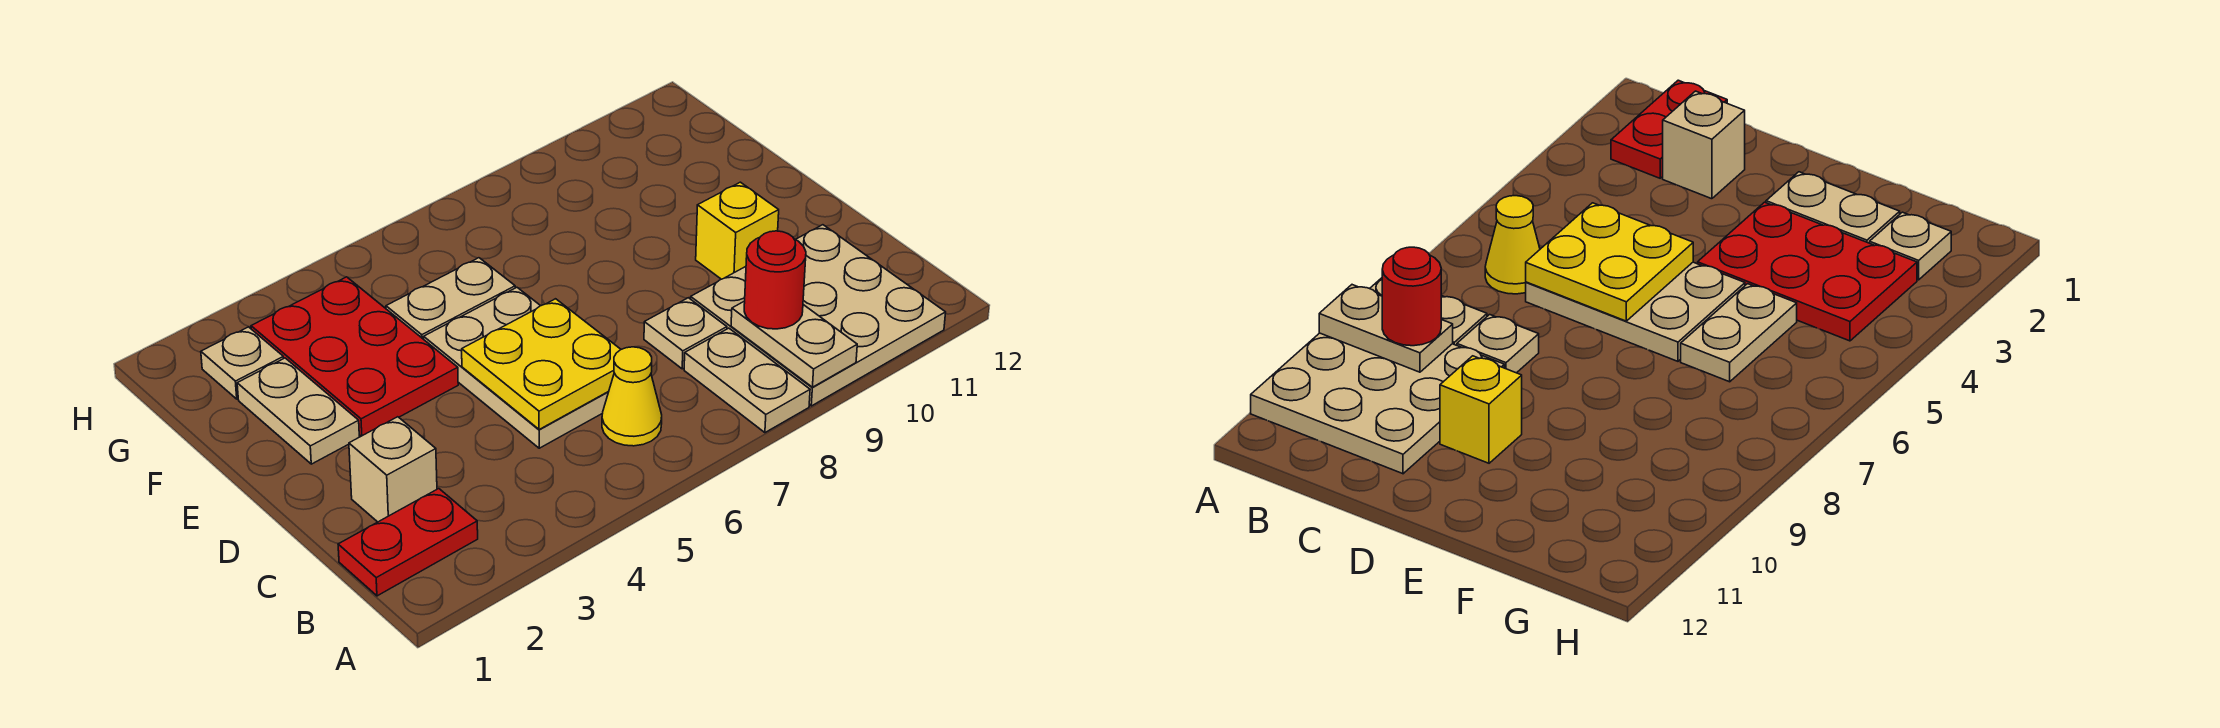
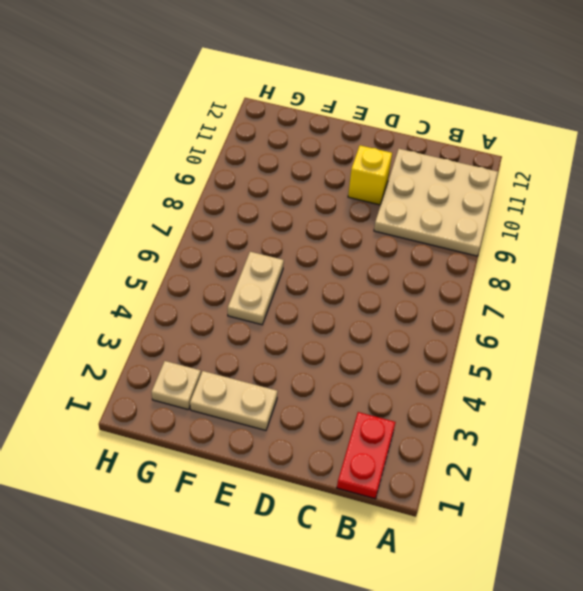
none -> tan plate A8:B8 level 1
none -> yellow cone B6 level 1
none -> tan brick C2 level 1

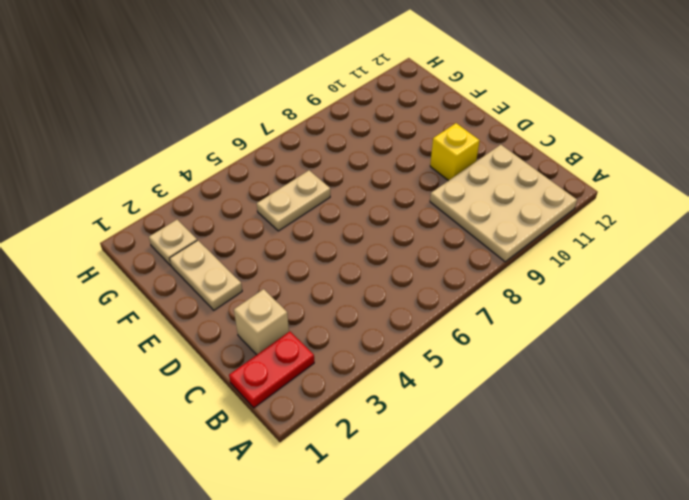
none -> tan plate A8:B8 level 1
none -> yellow cone B6 level 1
none -> tan plate C5:E6 level 1

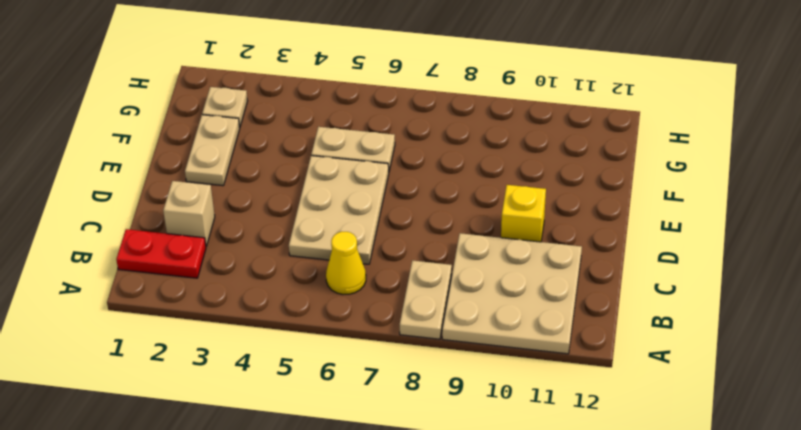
none -> tan plate C8 level 1
none -> red plate E3:G4 level 1
none -> tan plate A9:B9 level 2

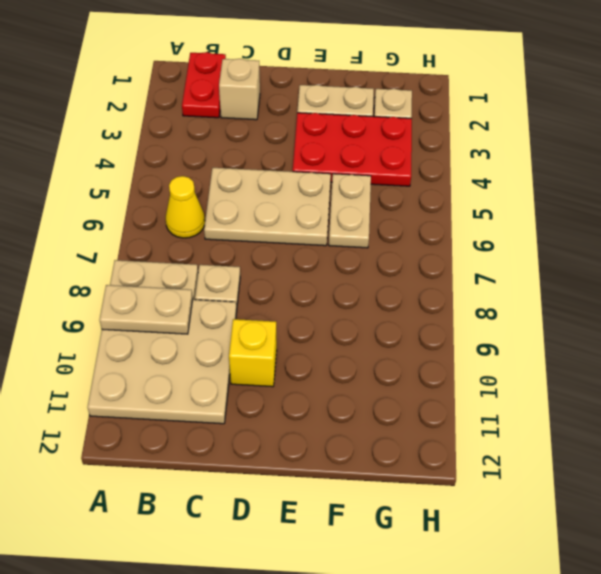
none -> yellow plate C5:D6 level 2
none -> red round brick B9 level 3

